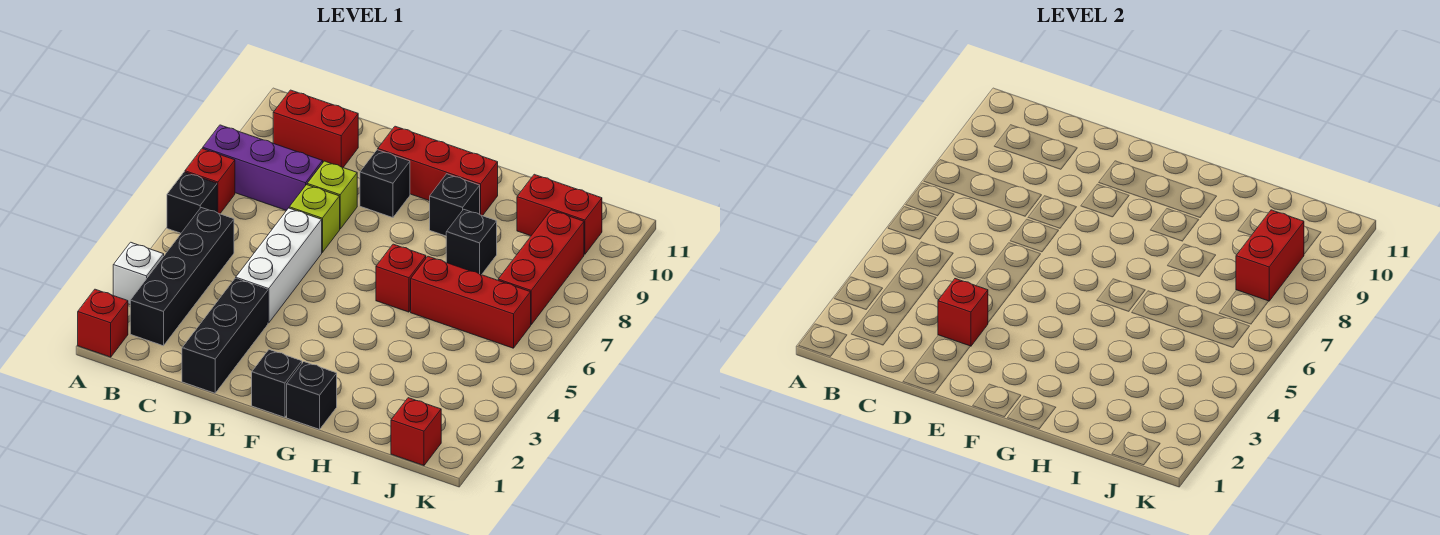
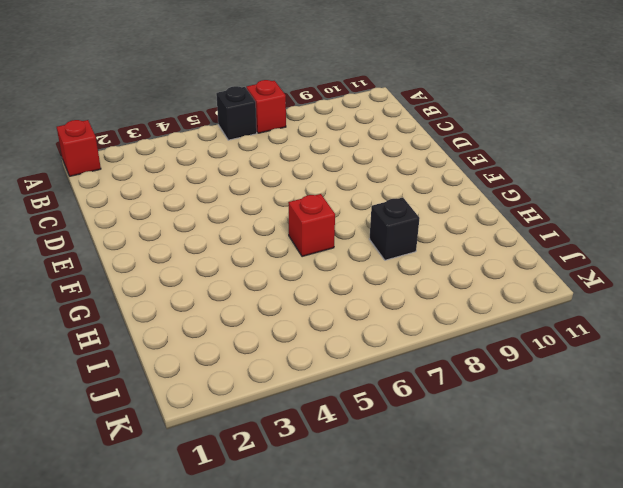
none -> white brick A3 level 1
none -> purple brick A8:C8 level 1
none -> black brick B2:B5 level 1

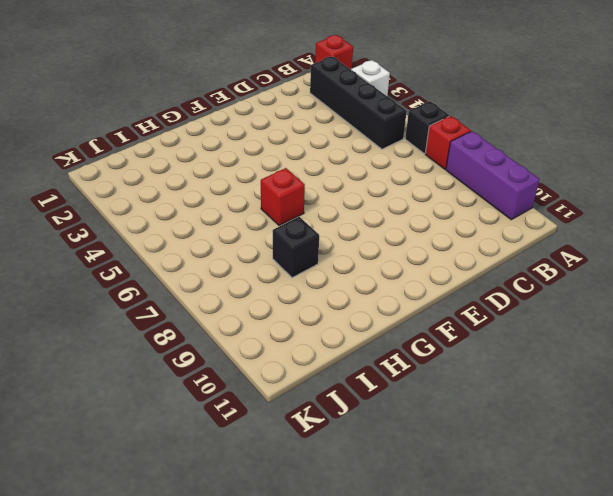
purple brick A8:A10 level 1 -> purple brick A8:C8 level 1
none -> red brick B10:C10 level 1
none -> black brick D1:D3 level 1
none -> white brick D4:D6 level 1

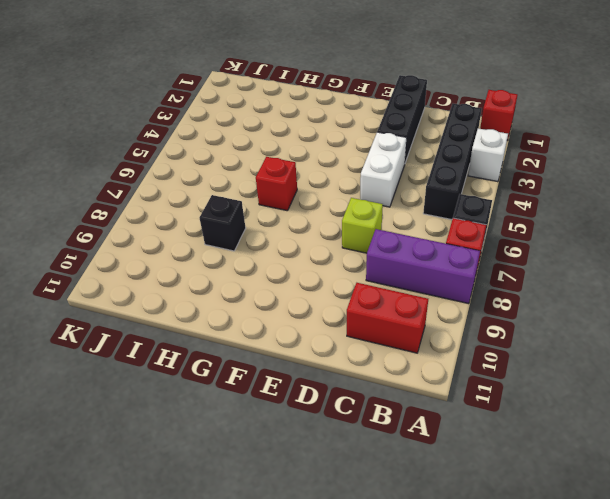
white brick D4:D5 level 1 -> white brick D4:D6 level 1
none -> lime brick D8 level 1
none -> black brick E9 level 1
none -> red brick E10:G10 level 1

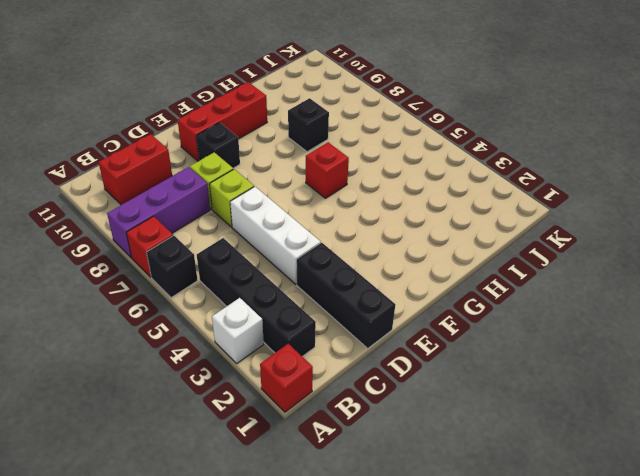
none -> black brick F1 level 1
none -> black brick G1 level 1
none -> black brick G9 level 1

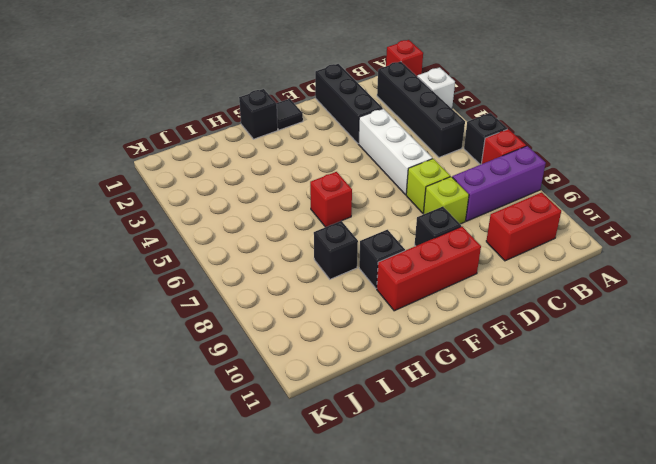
black tile F1 level 1 -> black brick F1 level 1
none -> red brick H6:J6 level 1
none -> red brick I10:J10 level 1
none -> red brick J1 level 1

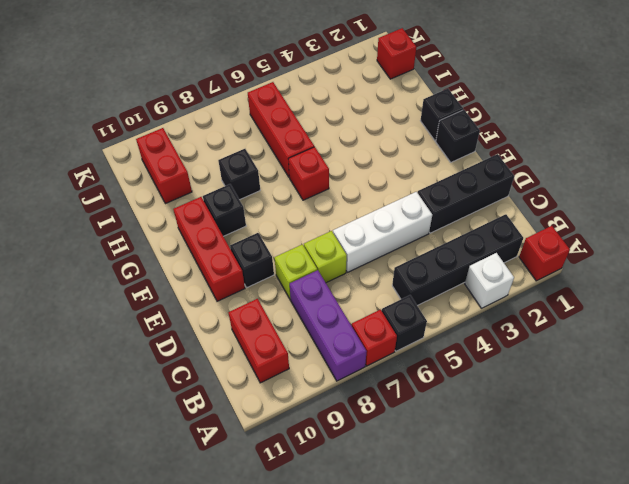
none -> red brick J7:J9 level 1
none -> red brick D3 level 2
none -> red brick J8:J9 level 2

